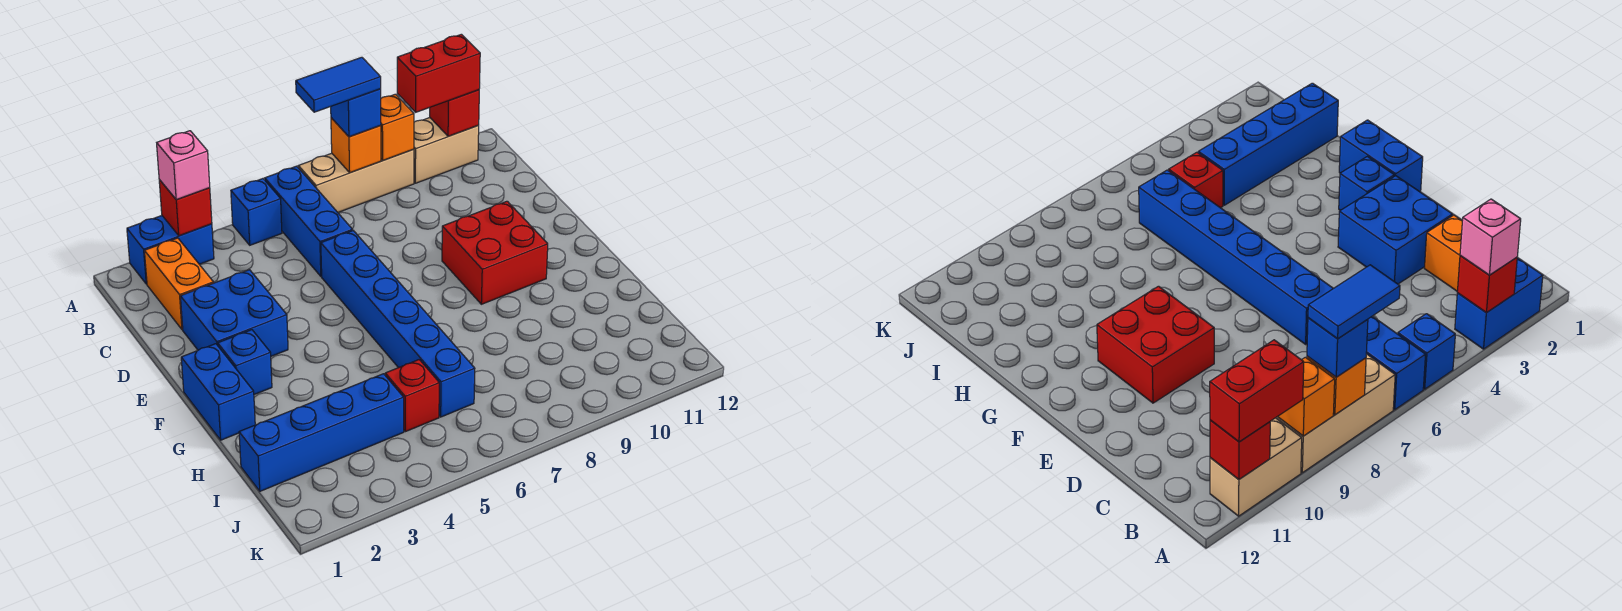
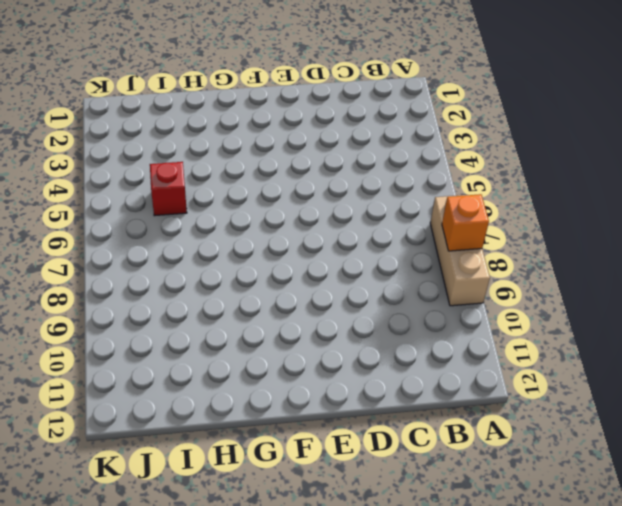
none -> blue brick A2:A3 level 1
none -> blue brick A5 level 1
none -> blue brick A6:C6 level 1

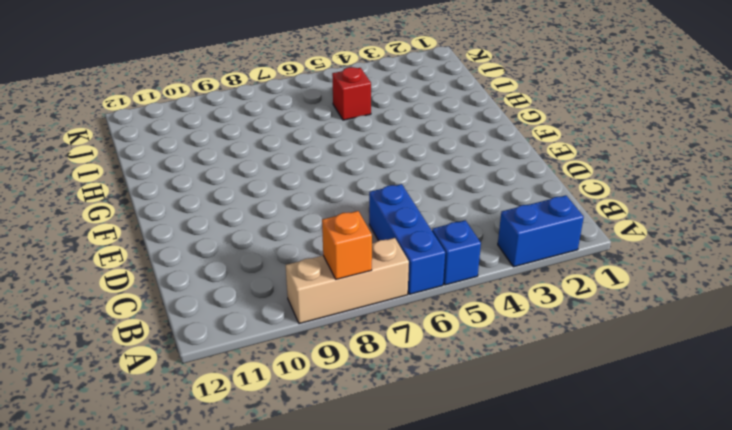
none -> tan brick A10:A11 level 1
none -> orange brick B2:C2 level 1
none -> blue brick D2:E3 level 1

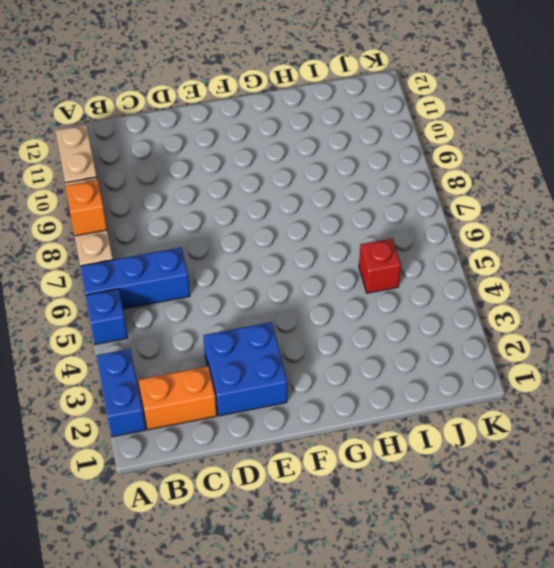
none -> blue brick D6:I6 level 1
none -> red brick E9:F10 level 1
none -> blue brick F1:G1 level 1

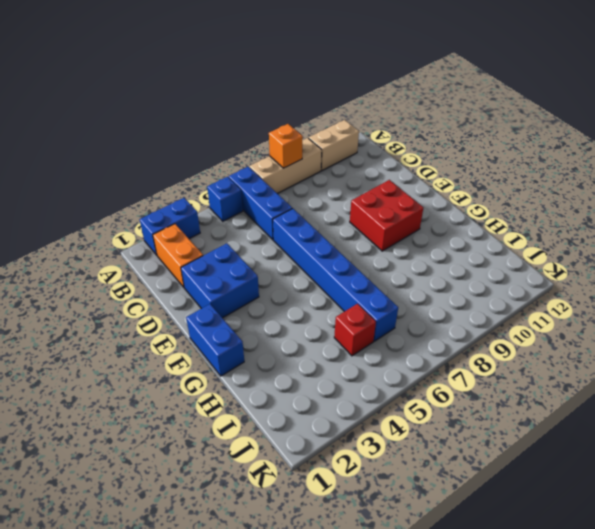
none -> blue brick F2 level 1
none -> blue brick I1:I4 level 1
none -> red brick A3 level 2

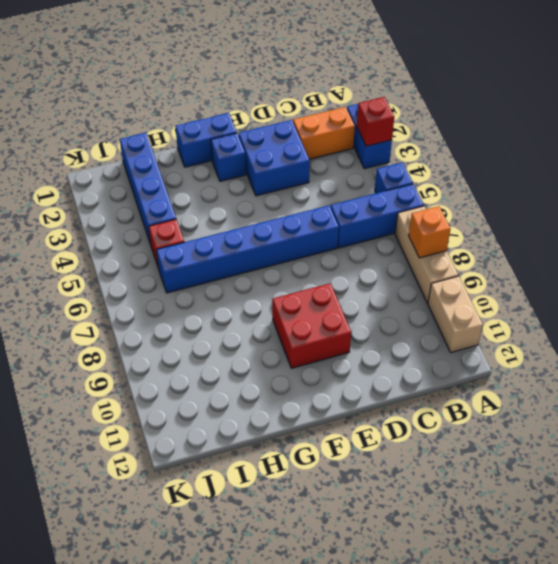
none -> orange brick A9 level 2
none -> red brick A11 level 2
none -> pink brick A3 level 3

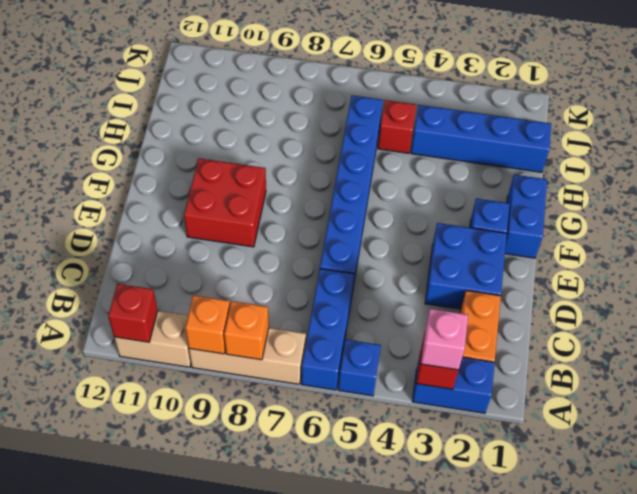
none -> blue brick A8 level 3
none -> red brick A10:A11 level 3
none -> blue tile A7:A8 level 4

